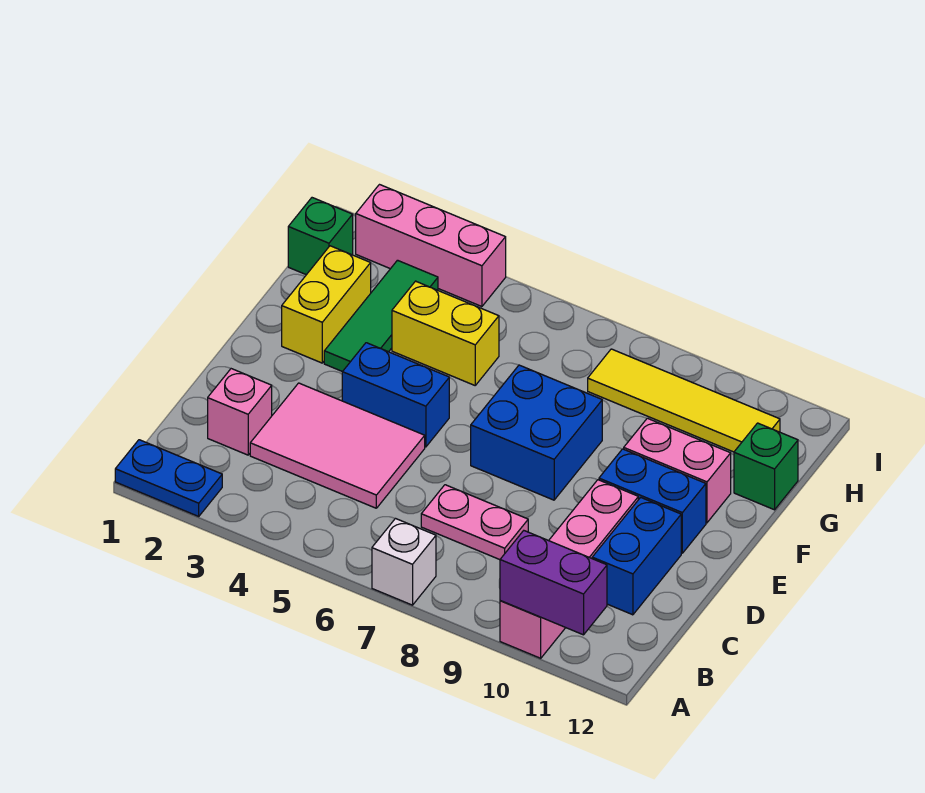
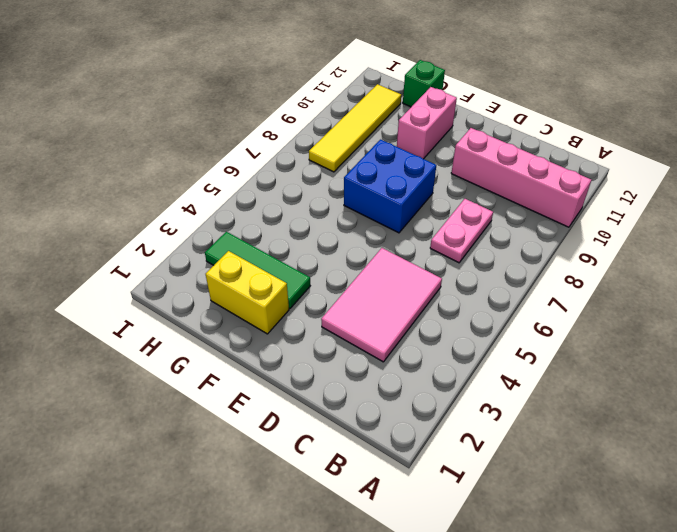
none -> blue plate A1:A2 level 1
none -> white brick A7 level 1
none -> pink brick C2 level 1

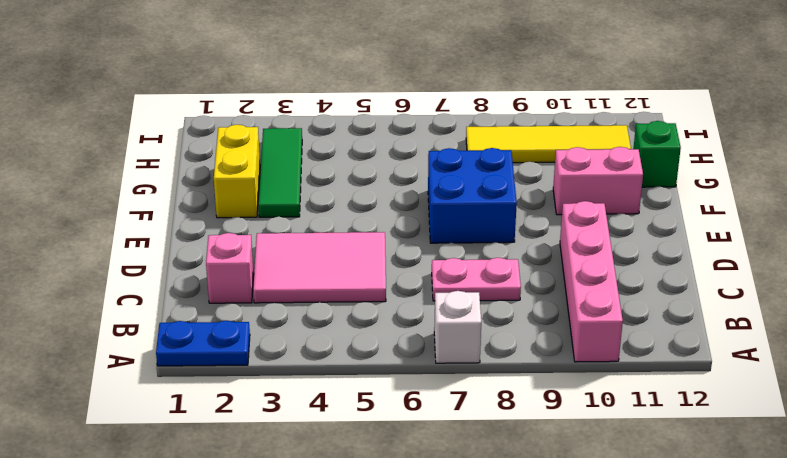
none -> blue brick C11:D11 level 1
none -> blue brick E4:E5 level 1
none -> blue brick E10:E11 level 1

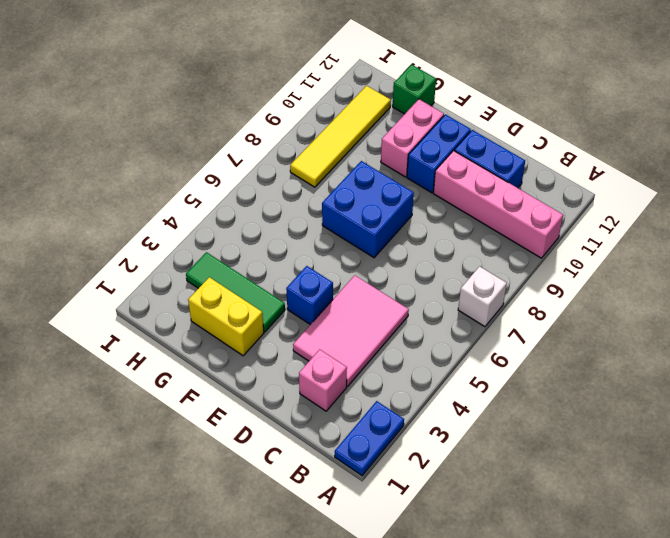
blue brick E4 level 1 -> blue brick E4:E5 level 1
none -> pink plate C7:C8 level 1
none -> yellow brick G4:G5 level 1
none -> green brick H1 level 1

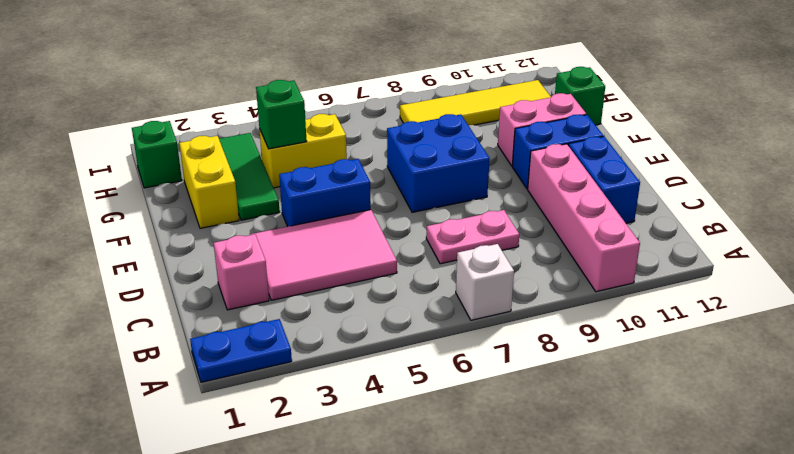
green brick G4 level 2 -> none
none -> pink brick I2:I4 level 1
none -> purple brick A10:A11 level 2

